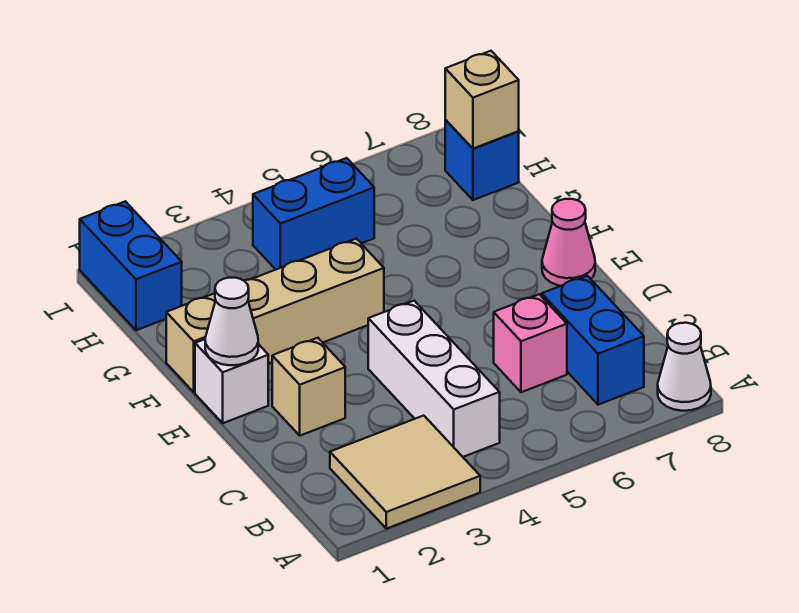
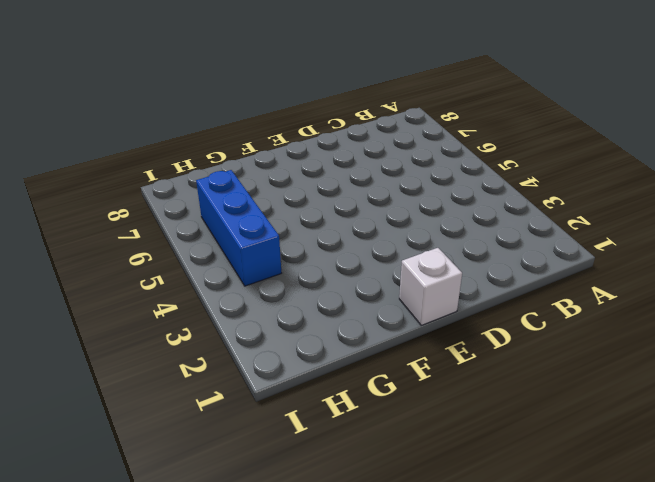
blue brick H4:H6 level 1 -> blue brick H4:H5 level 1
none -> tan tile A2:B3 level 1
none -> white cone A8 level 1
none -> white brick B4:D4 level 1

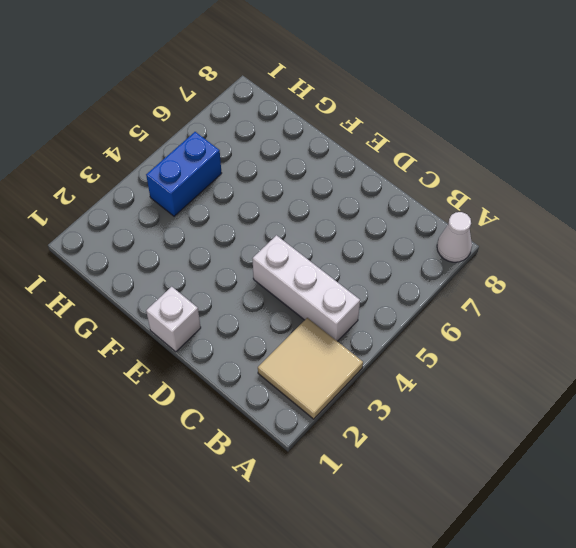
none -> blue brick B7:C7 level 1
none -> pink brick C6 level 1
none -> tan brick D2 level 1

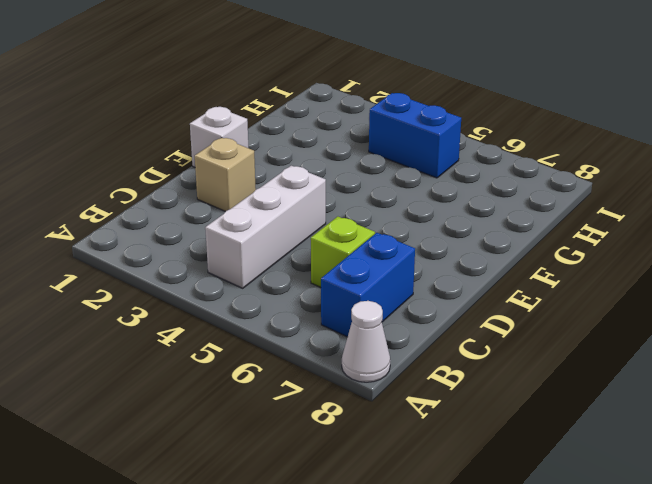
lime brick C6 level 1 -> pink brick C6 level 1
none -> tan tile A2:B3 level 1
none -> pink cone E8 level 1
none -> tan brick F1:F4 level 1

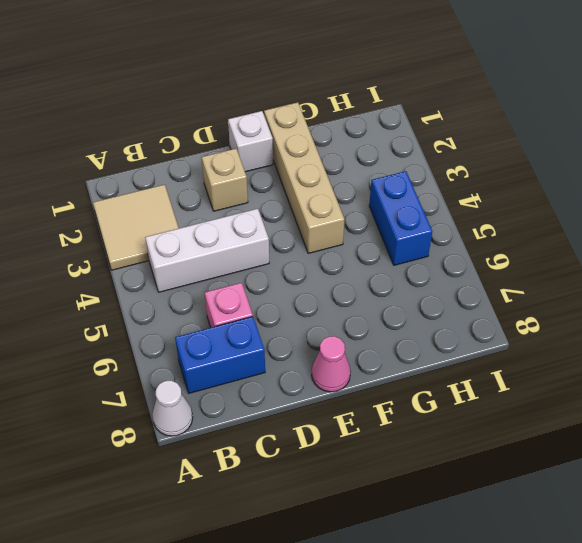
none -> blue brick H1:I1 level 1
none -> blue brick H8 level 1
none -> white cone E1 level 2

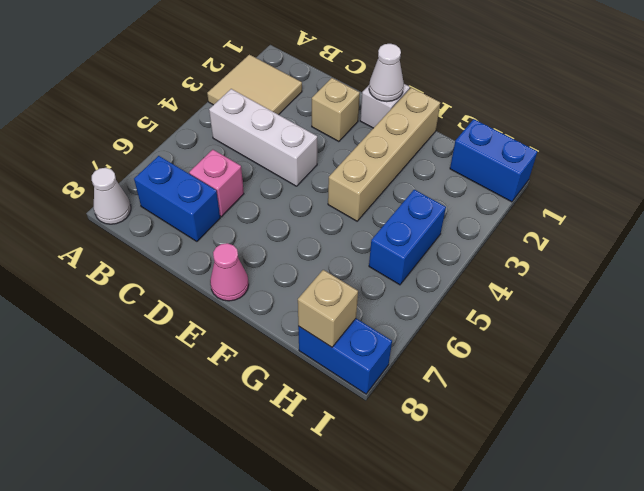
blue brick H8:I8 level 1 -> blue brick H8 level 1

